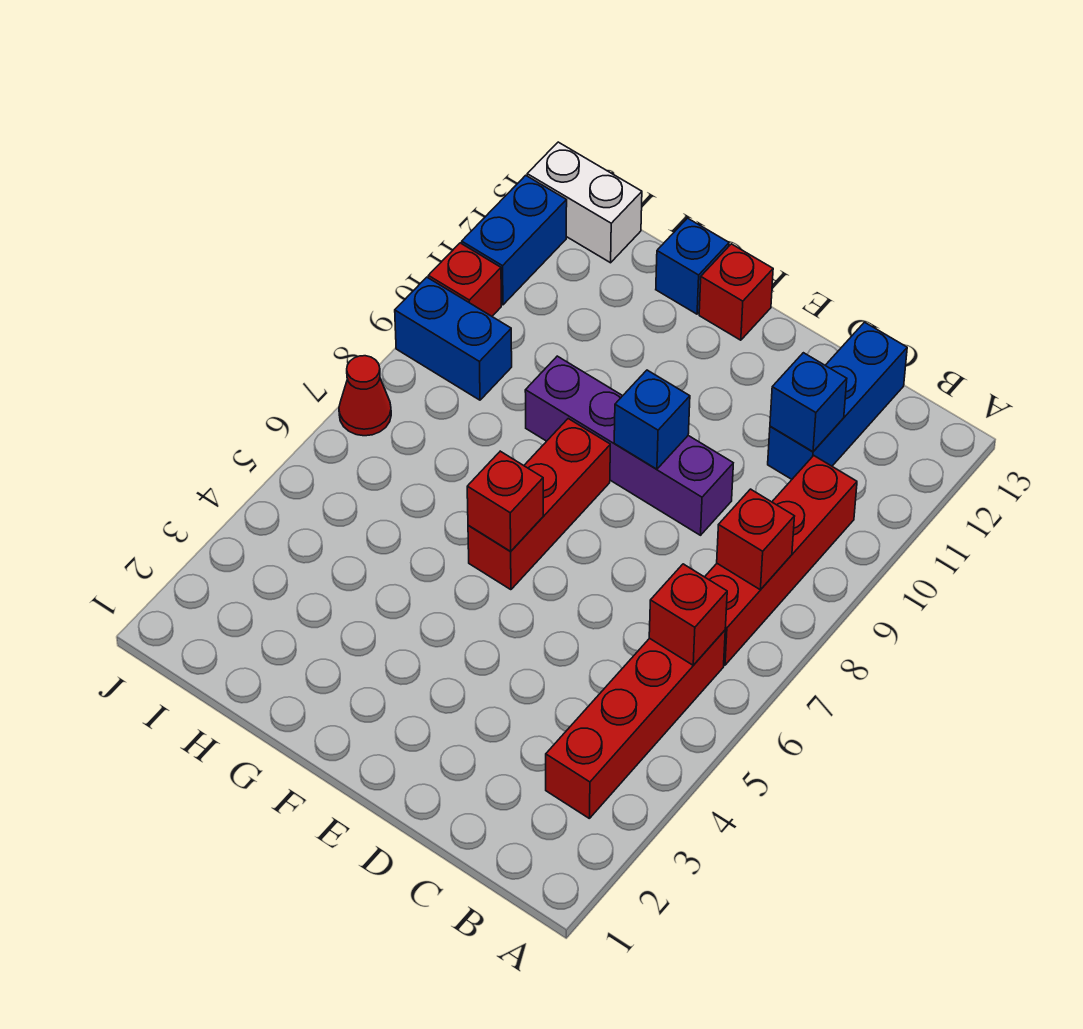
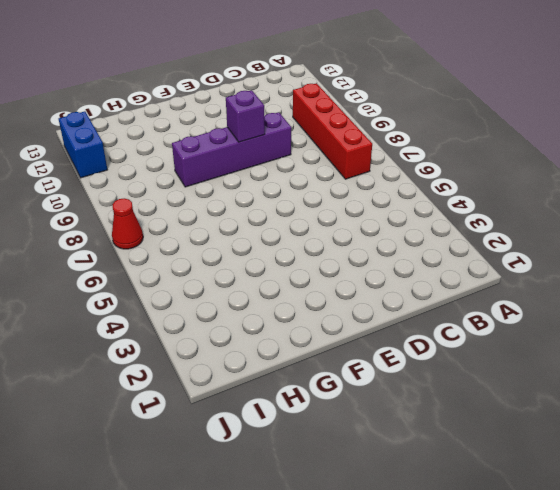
purple brick E9 level 2 -> blue brick E9 level 2
none -> red brick B3:B6 level 1
none -> blue brick C11:C13 level 1
none -> red brick F6:F8 level 1

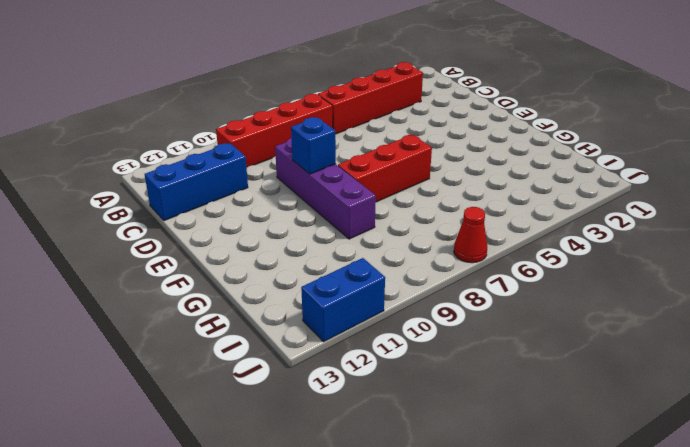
none -> red brick F13 level 1
none -> blue brick G13 level 1
none -> blue brick I9:J9 level 1

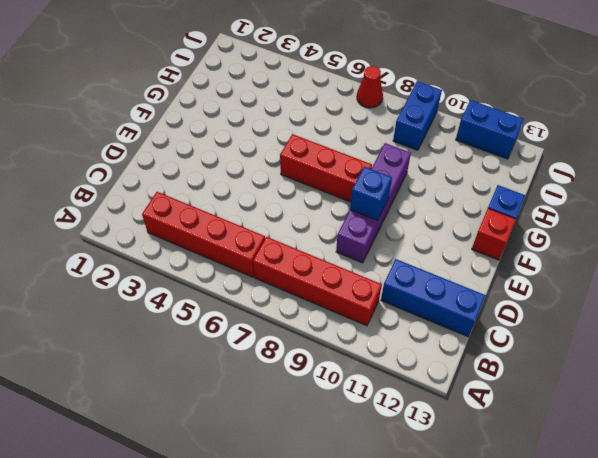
none -> white brick I13:J13 level 1
none -> red brick J10 level 1
none -> red brick B6 level 2

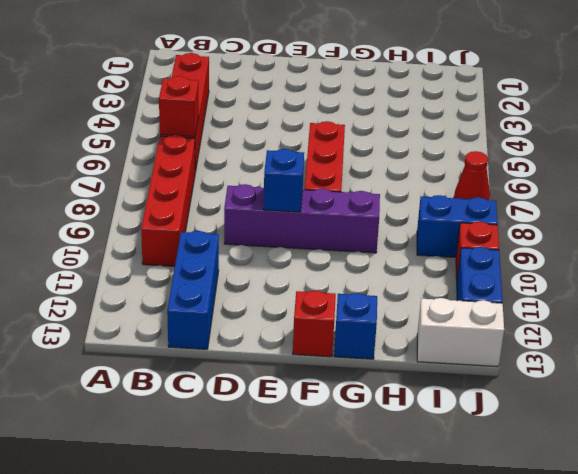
none -> red brick B8 level 2
none -> blue brick C11 level 2
none -> red brick F6 level 2

